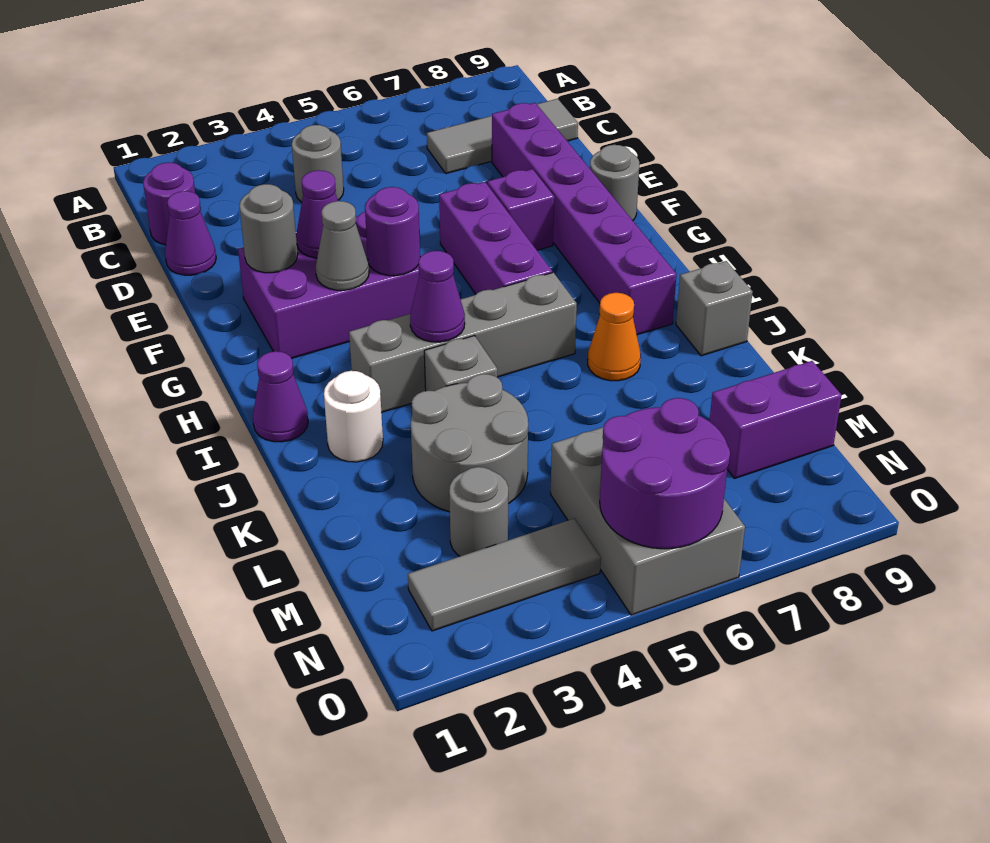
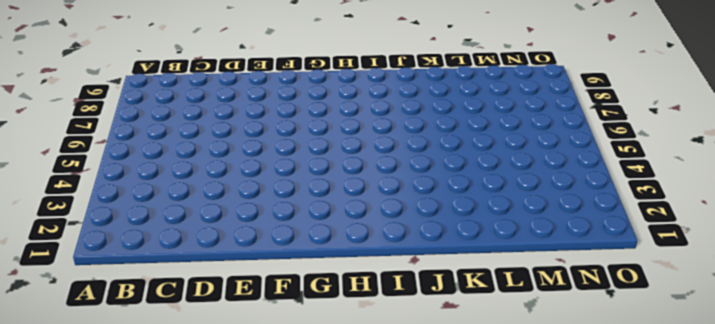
none -> purple round brick C1 level 1
none -> grey round brick C4 level 1
none -> grey tile C7:C9 level 1

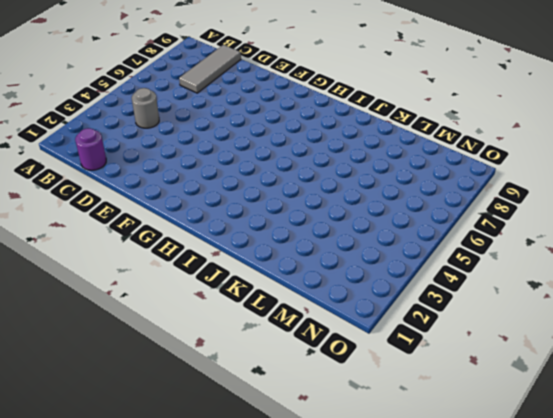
none -> purple cone D1 level 1
none -> purple brick D8:I8 level 1
none -> purple brick F2:G4 level 1

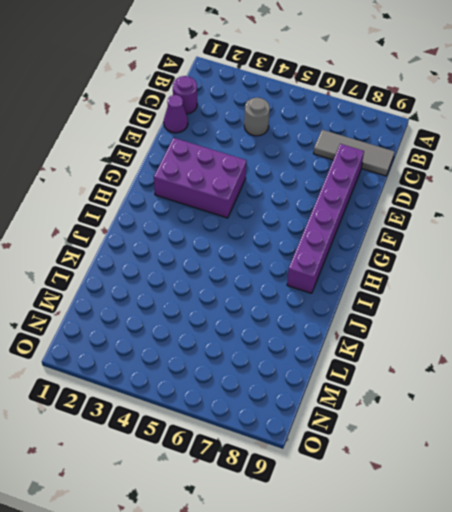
none -> purple brick F6:H6 level 1
none -> purple brick F7 level 1
none -> grey round brick F9 level 1

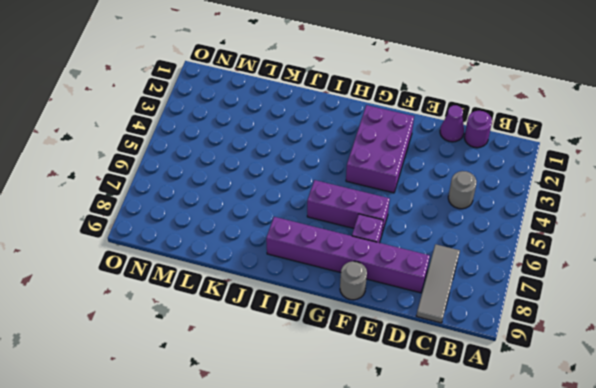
none -> purple cone I1 level 1
none -> grey brick I3:I6 level 1
none -> white round brick J2 level 1

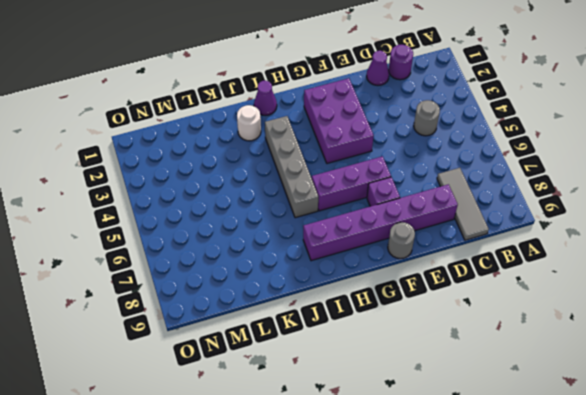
none -> grey brick J4 level 1
none -> orange cone J7 level 1
none -> grey brick J9 level 1

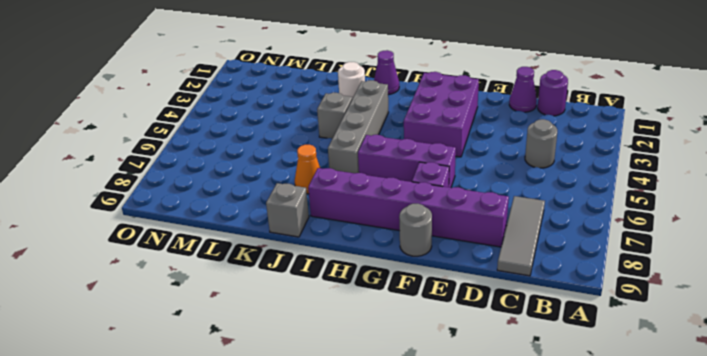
none -> grey round brick K3:L4 level 1
none -> grey round brick M3 level 1
none -> grey brick M5:O6 level 1

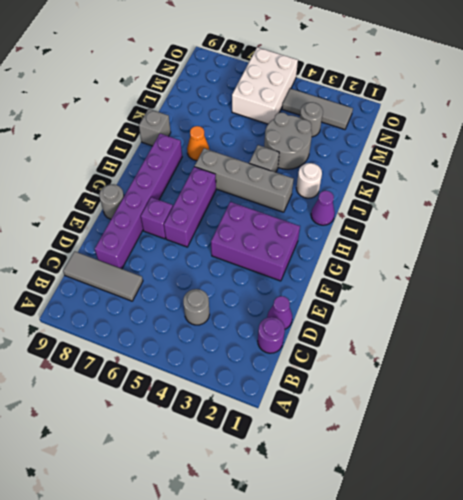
white brick M5:O6 level 1 -> grey brick M5:O6 level 1
none -> purple brick M8:M9 level 1
none -> grey round brick F2 level 2
none -> purple cone F3 level 2

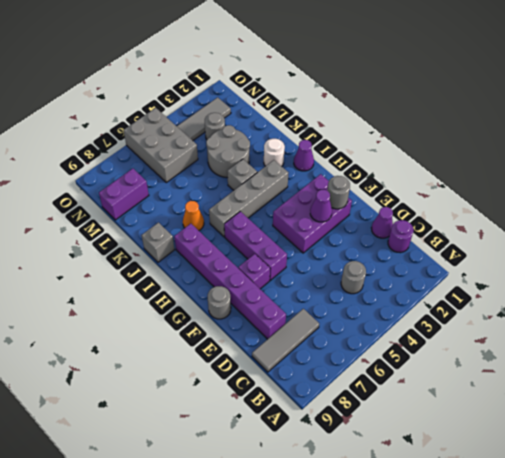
none -> grey cone G3 level 2
none -> purple round brick G4 level 2
none -> purple cone I4 level 2

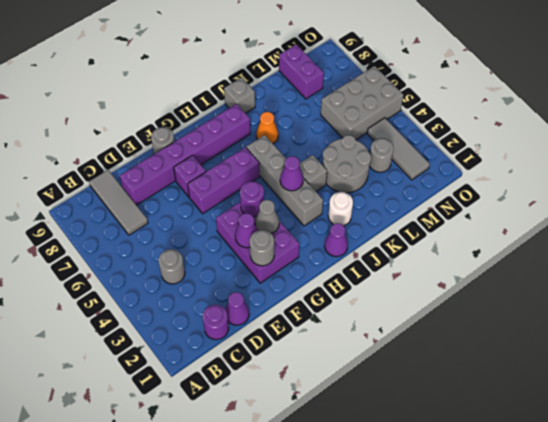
none -> purple round brick N5:O6 level 2

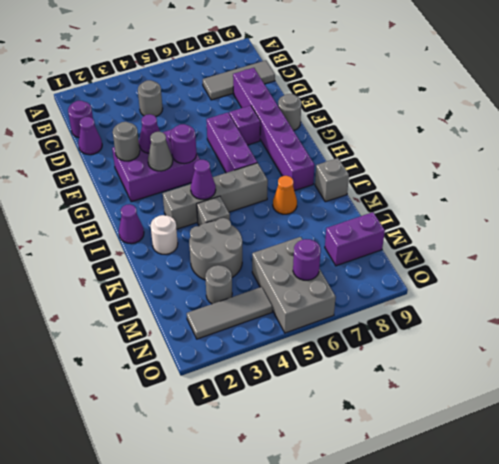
purple round brick N6 level 2 -> purple round brick N5:O6 level 2

